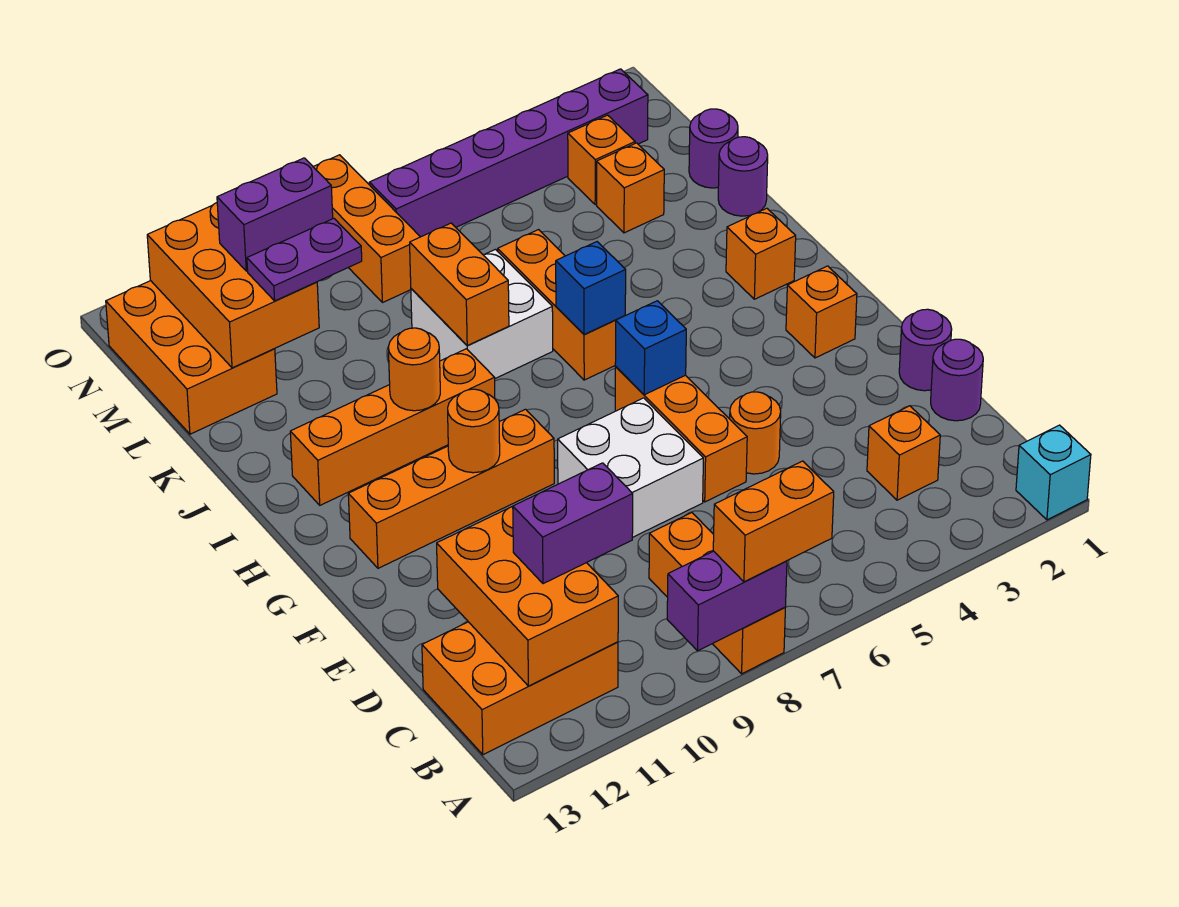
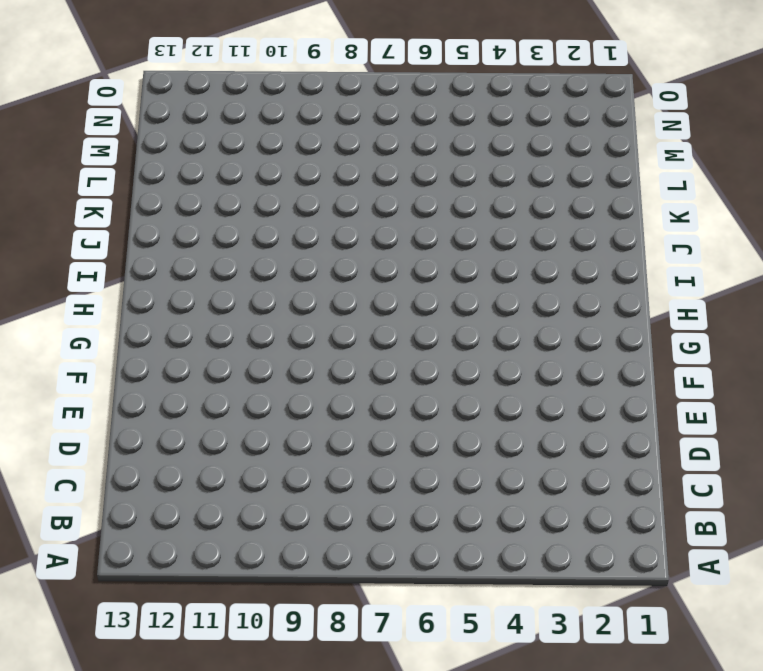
none -> cyan brick A1 level 1
none -> orange brick A8:C8 level 1
none -> orange brick B11:C13 level 1
none -> orange brick C3 level 1

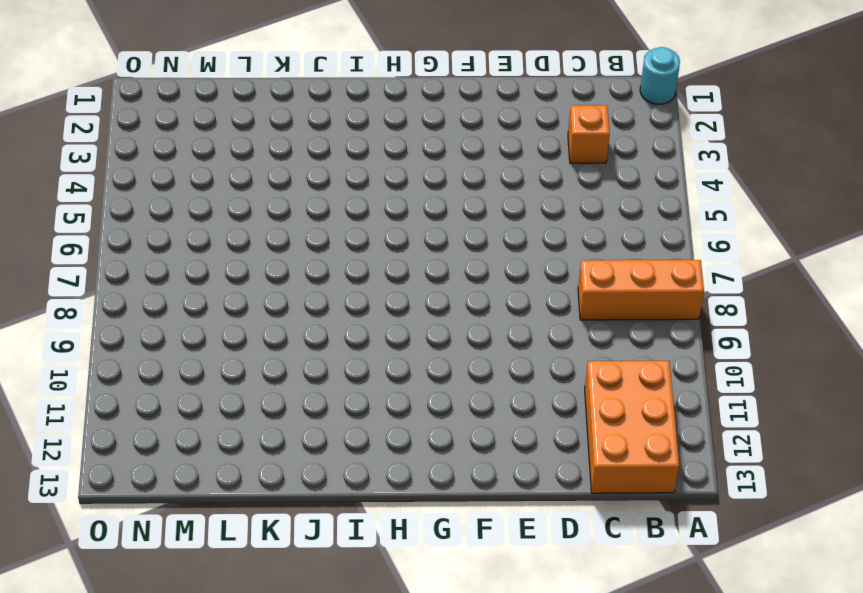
cyan round brick A1 level 1 -> cyan brick A1 level 1
none -> purple round brick D1 level 1
none -> purple round brick E1 level 1
none -> orange round brick E5 level 1
none -> orange brick E6:G6 level 1

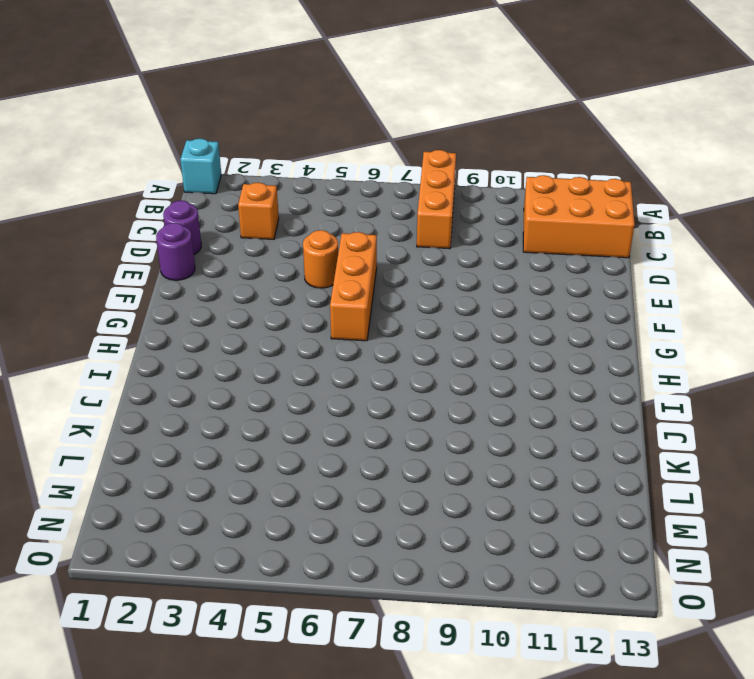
none -> white brick E7:F8 level 1
none -> orange brick G2 level 1
none -> orange brick G9:G12 level 1
none -> orange brick I2 level 1

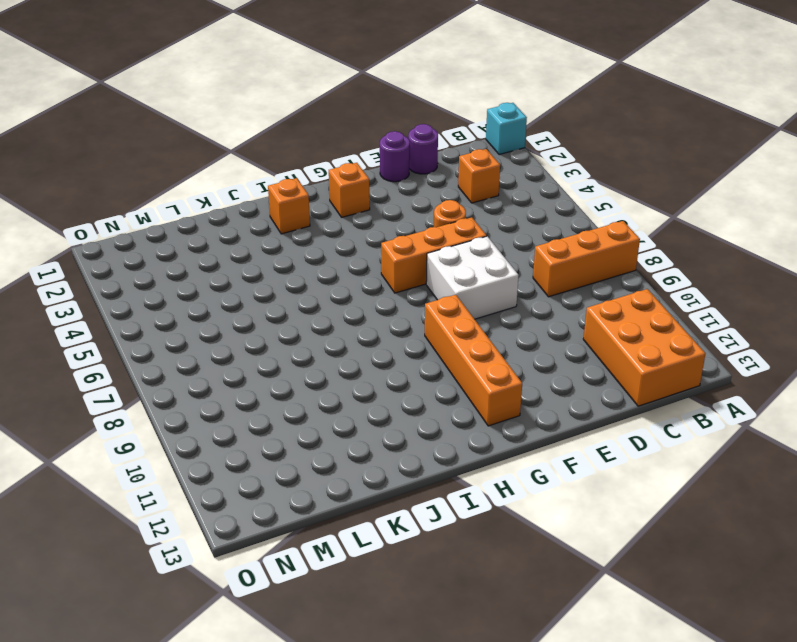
none -> orange brick I6:K6 level 1
none -> orange brick I9:I12 level 1
none -> white brick J7:K8 level 1
none -> purple round brick K1 level 1

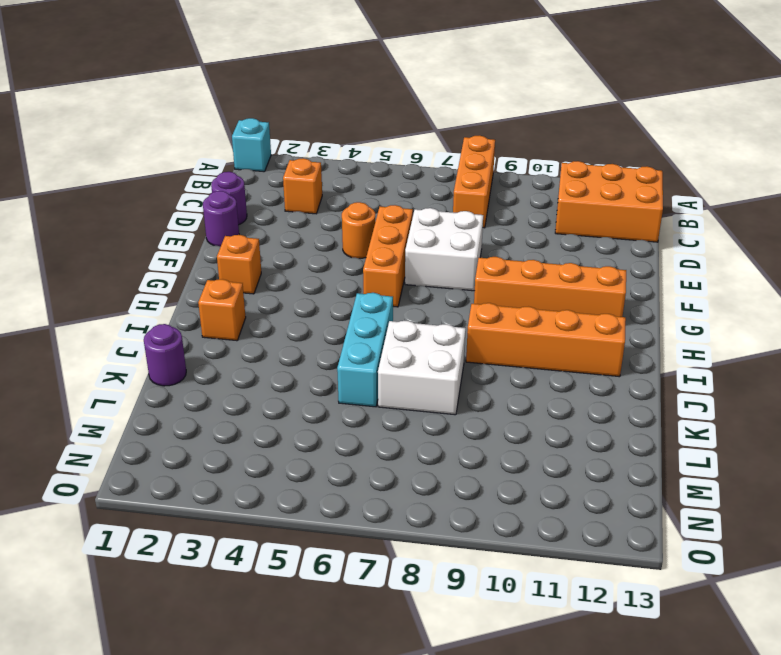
cyan brick I6:K6 level 1 -> orange brick I6:K6 level 1
none -> purple round brick L1 level 1
none -> orange brick L3 level 1
none -> orange brick L12:N13 level 1
none -> orange brick M3 level 1

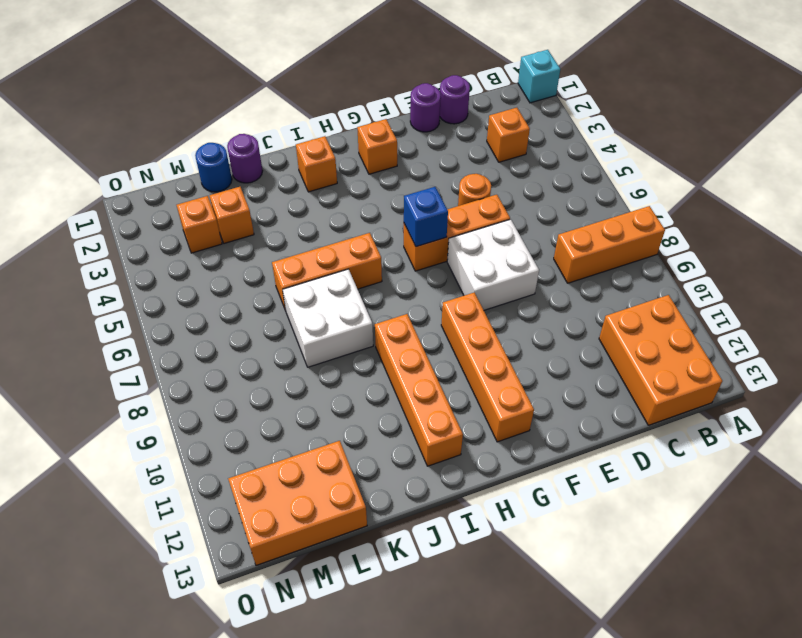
blue round brick L1 level 1 -> purple round brick L1 level 1
none -> orange brick M8:O8 level 1
none -> purple brick N2:N7 level 1
none -> purple brick A8:A9 level 2
none -> orange brick B11:D12 level 2

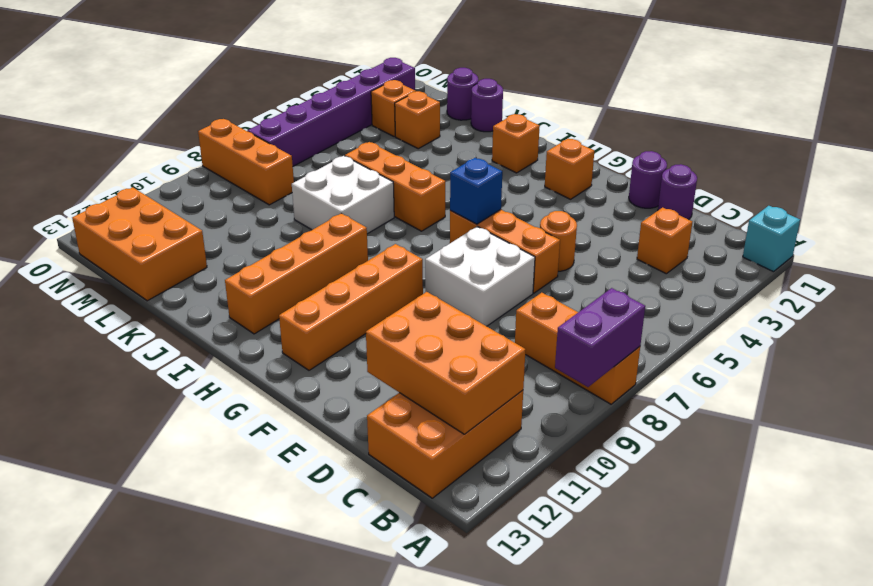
none -> orange round brick G10 level 2
none -> blue brick I6 level 2
none -> orange round brick I10 level 2
none -> orange brick J8:K8 level 2

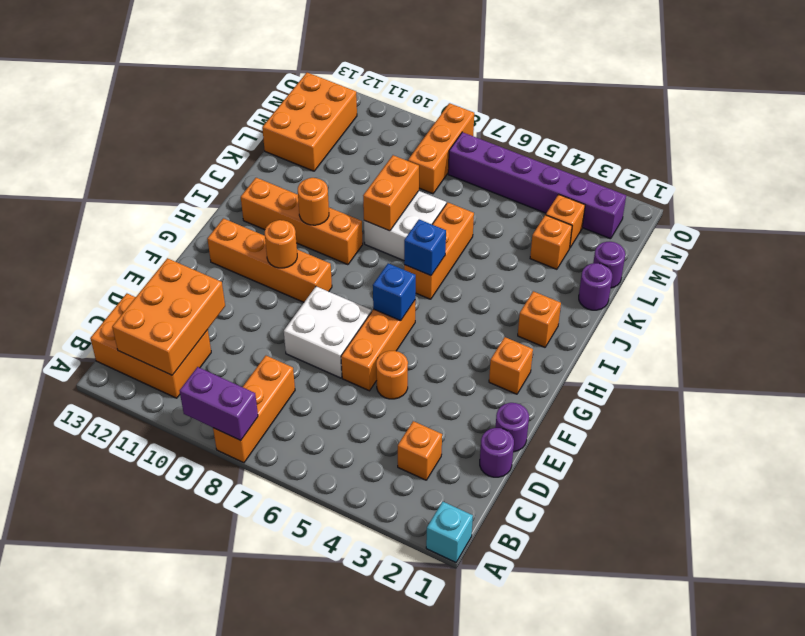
none -> orange brick L11:N12 level 2
none -> orange brick A7:A8 level 3
none -> purple brick C10:C11 level 3
none -> purple plate L10:L11 level 3

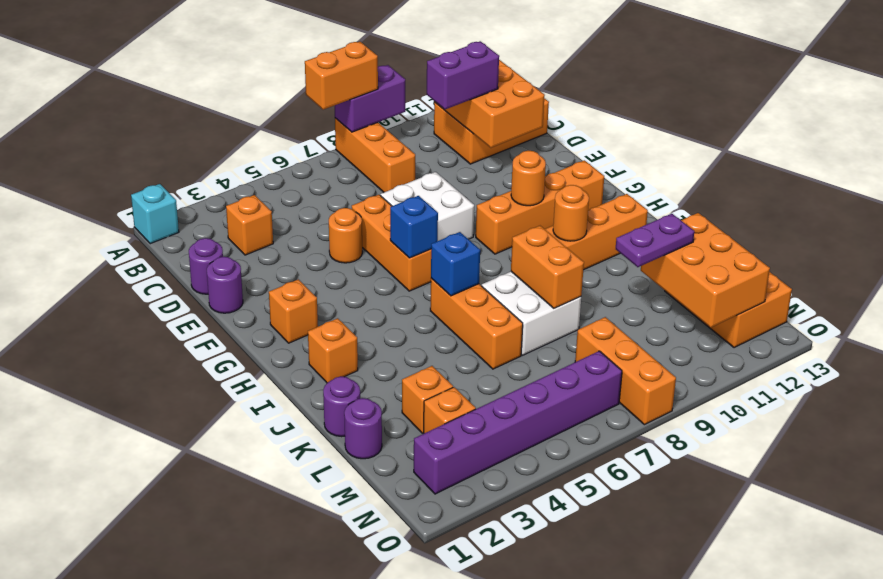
none -> purple brick M10:M11 level 3

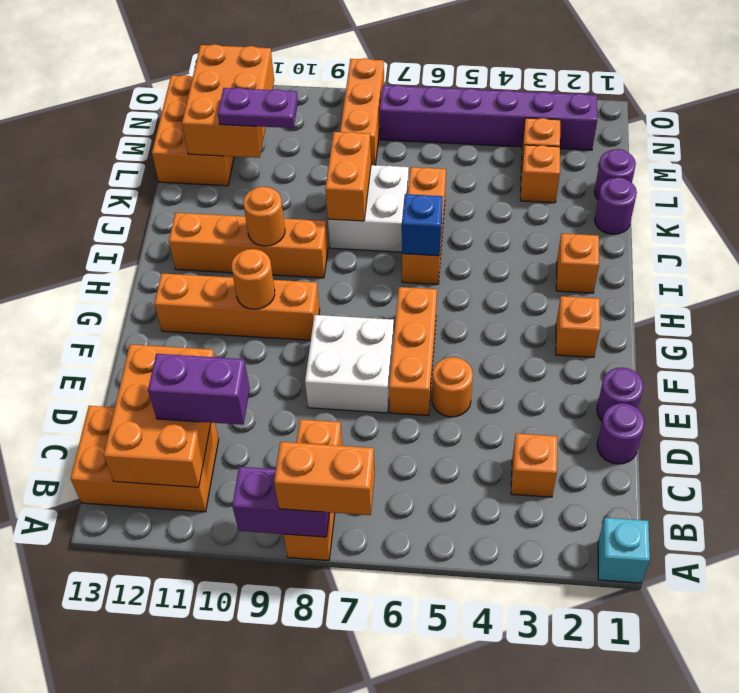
none -> blue brick G6 level 2
none -> purple brick M10:M11 level 3

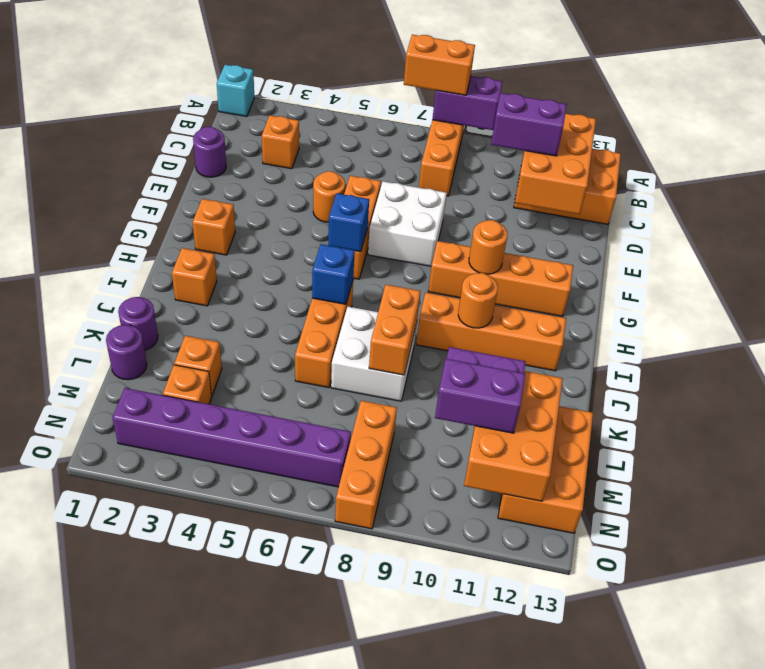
none -> purple round brick E1 level 1

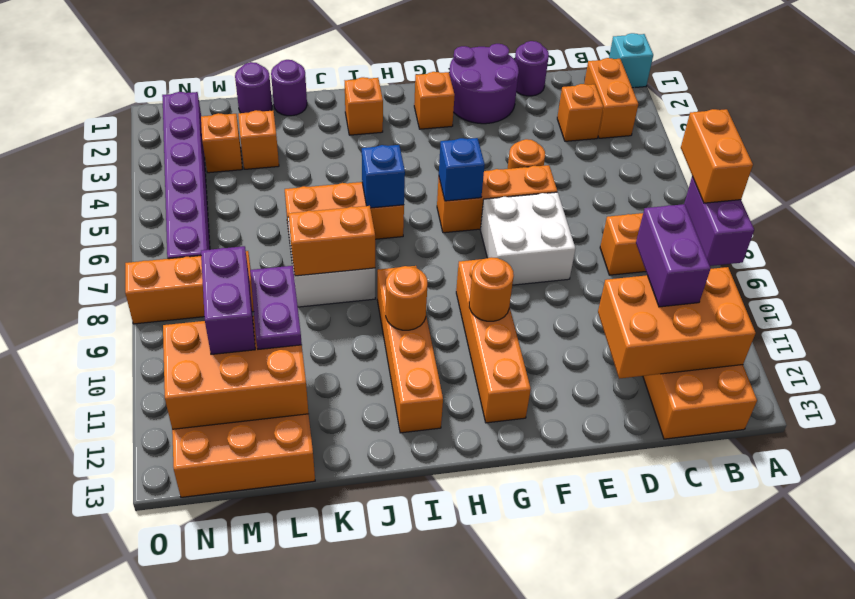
orange brick B2:B3 level 1 -> none
purple round brick E1:F2 level 1 -> purple round brick E1 level 1

